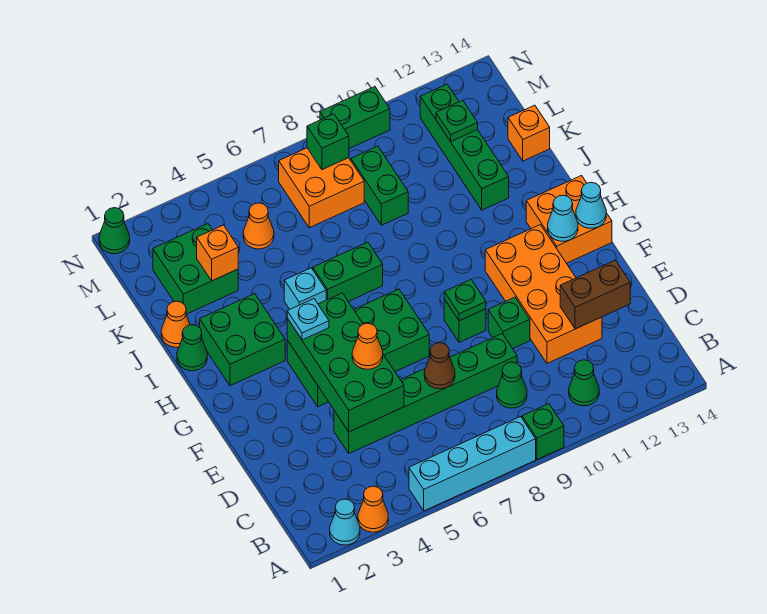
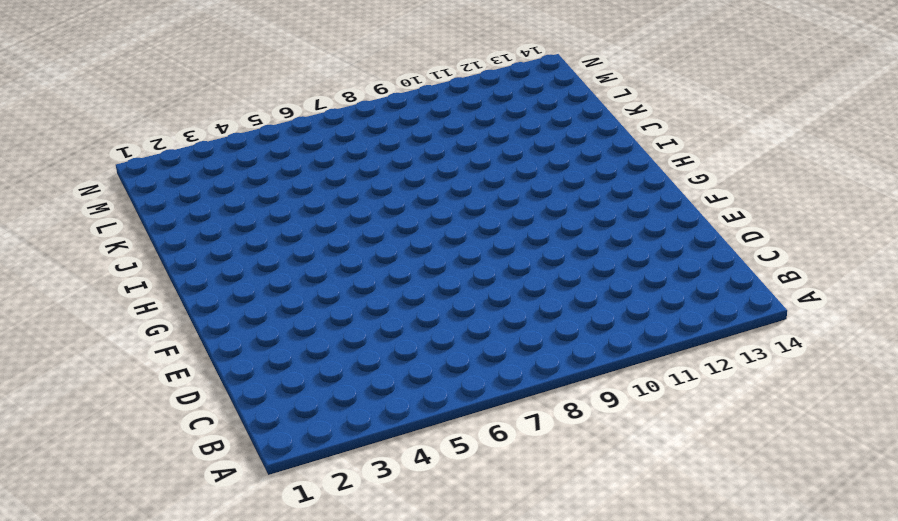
none -> cyan cone A2 level 1
none -> orange cone A3 level 1
none -> cyan brick A5:A8 level 1
none -> green brick A9 level 1

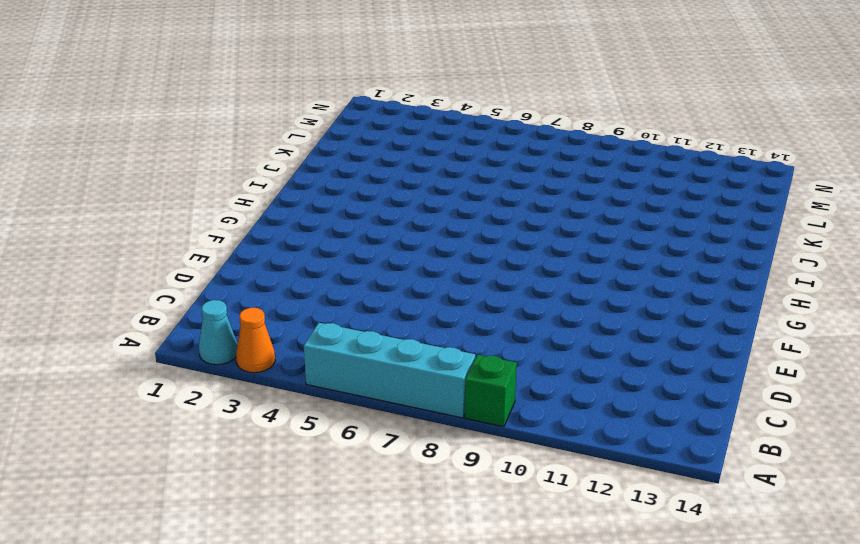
none -> green cone B11 level 1
none -> green cone C9 level 1
none -> green brick D4:D9 level 1
none -> orange brick D11:G12 level 1

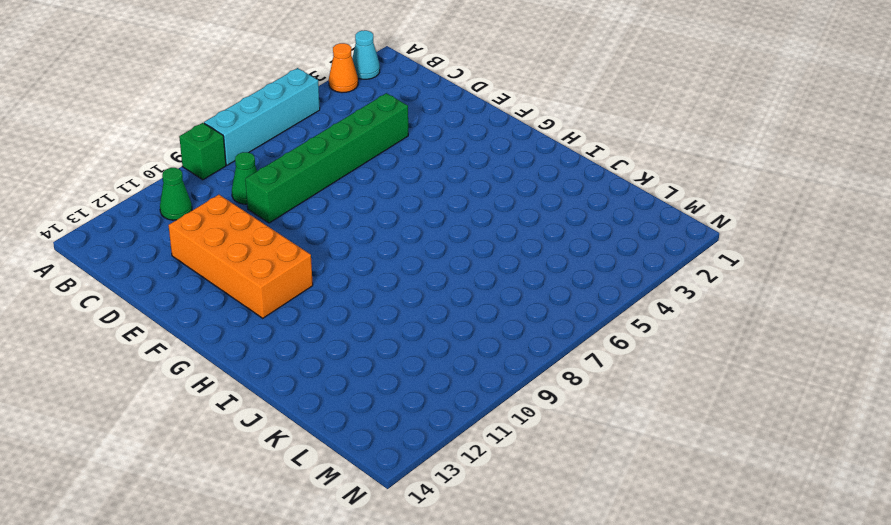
none -> green brick E10 level 1
none -> green brick F4:G7 level 1
none -> green brick F9 level 1
none -> orange brick G13:H14 level 1

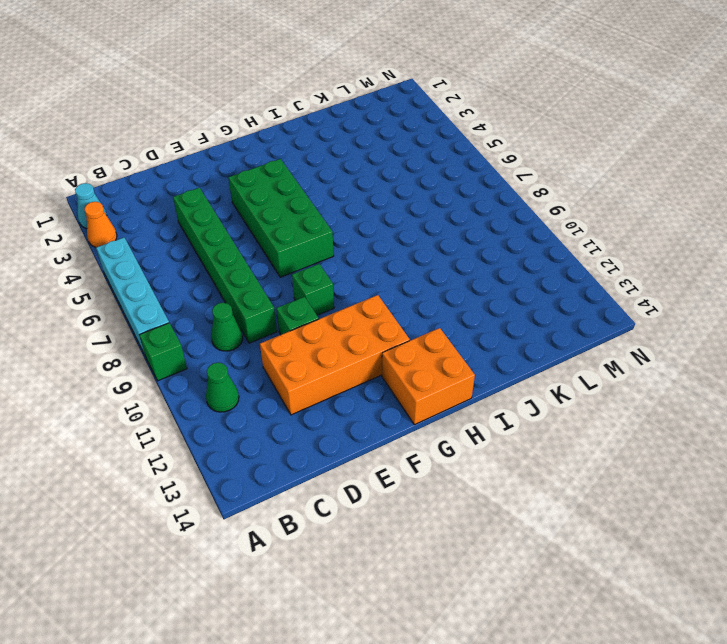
none -> green brick H2:I3 level 1
none -> green cone I1 level 1
none -> cyan brick I5 level 1
none -> green brick I6:I7 level 1

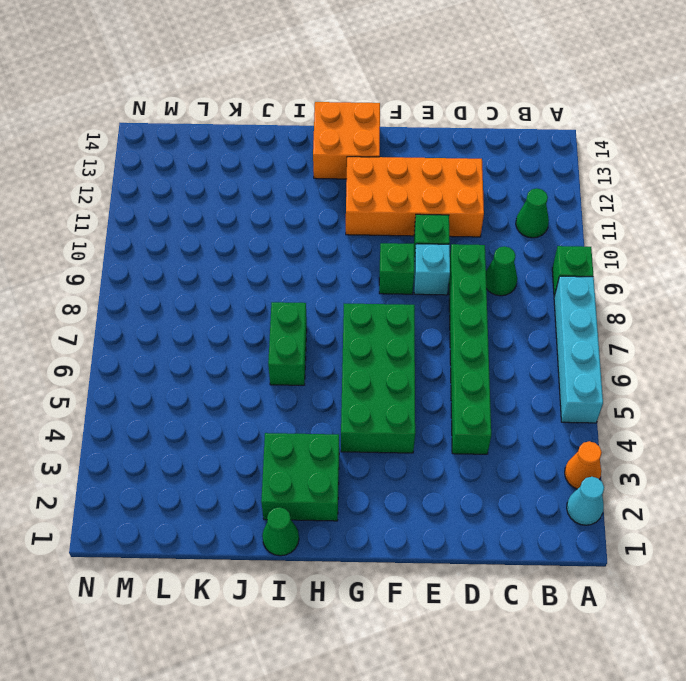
cyan brick E9 level 1 -> cyan brick I5 level 1
none -> orange cone J1 level 1
none -> green brick J12:M12 level 1
none -> green brick K2:L3 level 1
none -> green brick K9:L9 level 1

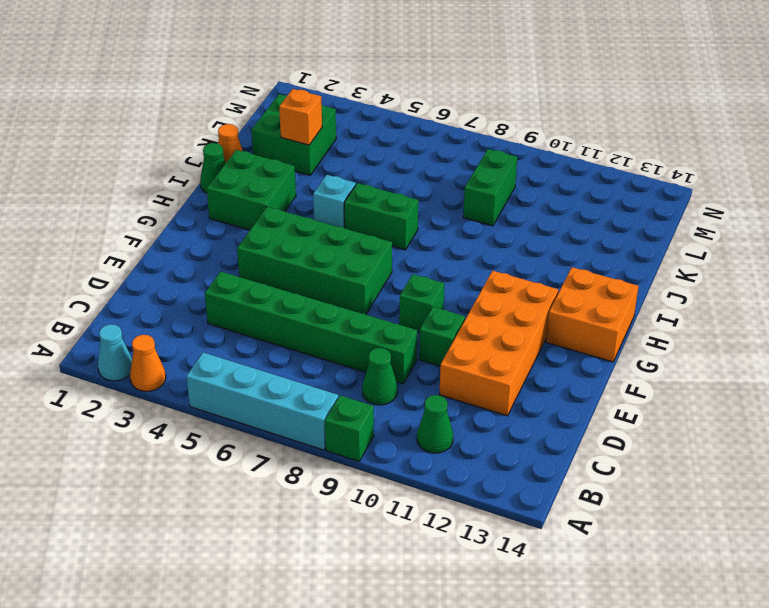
none -> green brick J12:M12 level 1
none -> orange brick K14 level 1
none -> orange cone L5 level 1
none -> orange brick L7:M8 level 1

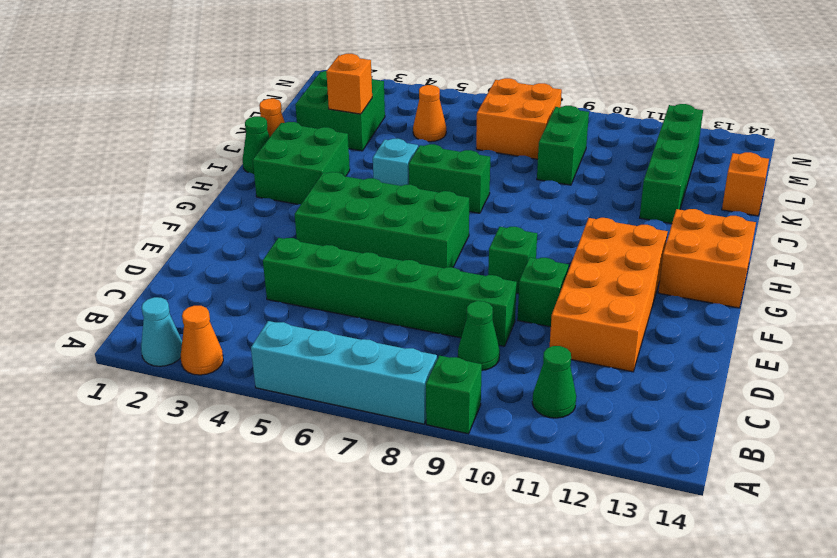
none -> green cone N1 level 1
none -> green brick N9:N10 level 1
none -> green brick D4:G5 level 2
none -> brown cone D7 level 2

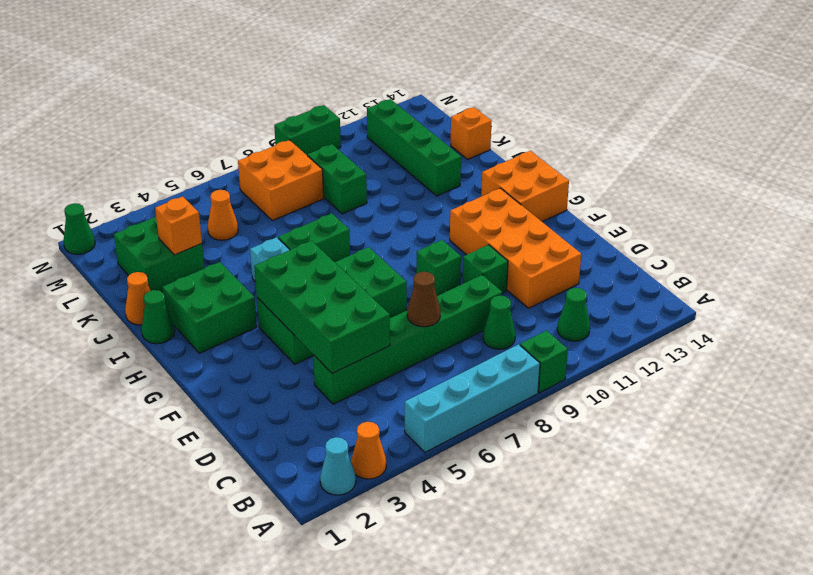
none -> brown brick D12:D13 level 2
none -> green plate F9 level 2
none -> cyan cone G13 level 2
none -> cyan cone G14 level 2

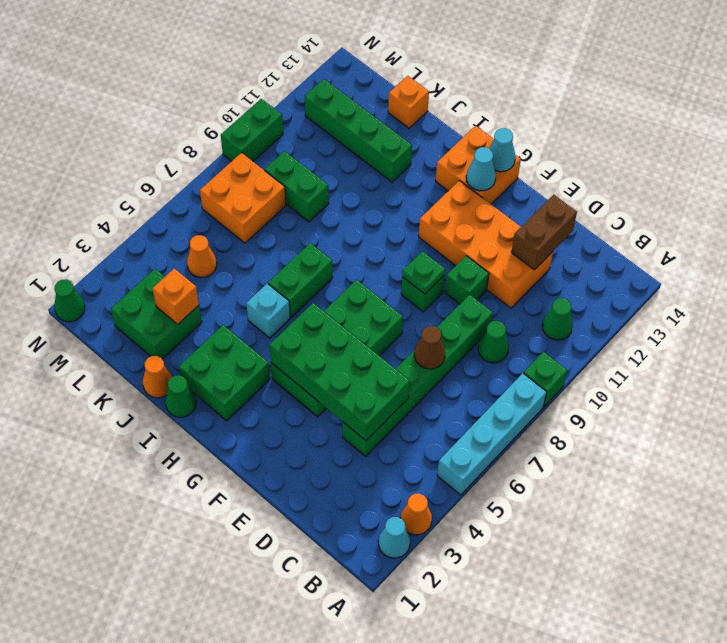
none -> green plate L12 level 2
none -> green brick M8 level 2
none -> orange cone E5 level 3
none -> cyan plate G4 level 3

